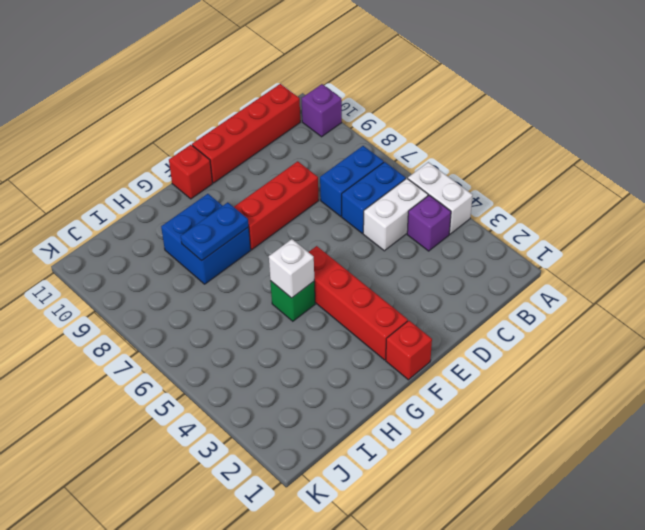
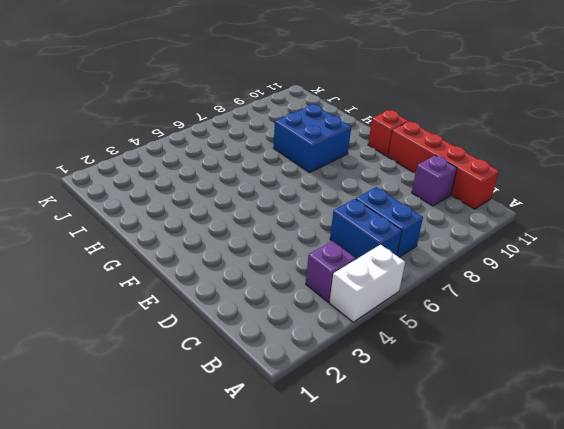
purple brick C10 level 1 -> purple brick A10 level 1
none -> white brick B5:C5 level 1
none -> red brick D8:F8 level 1
none -> red brick F1 level 1

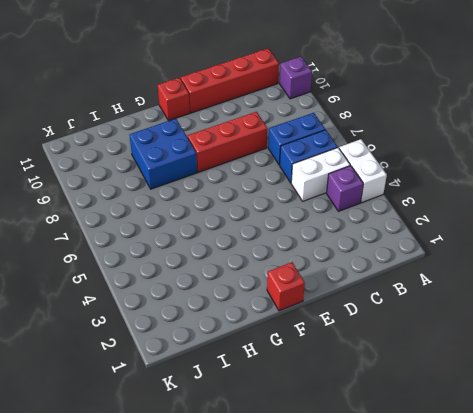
none -> red brick F2:F5 level 1
none -> green brick G5 level 1
none -> white brick G5 level 2

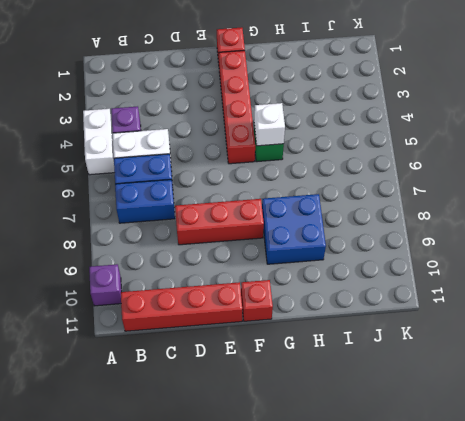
none -> blue plate G8:H8 level 2

